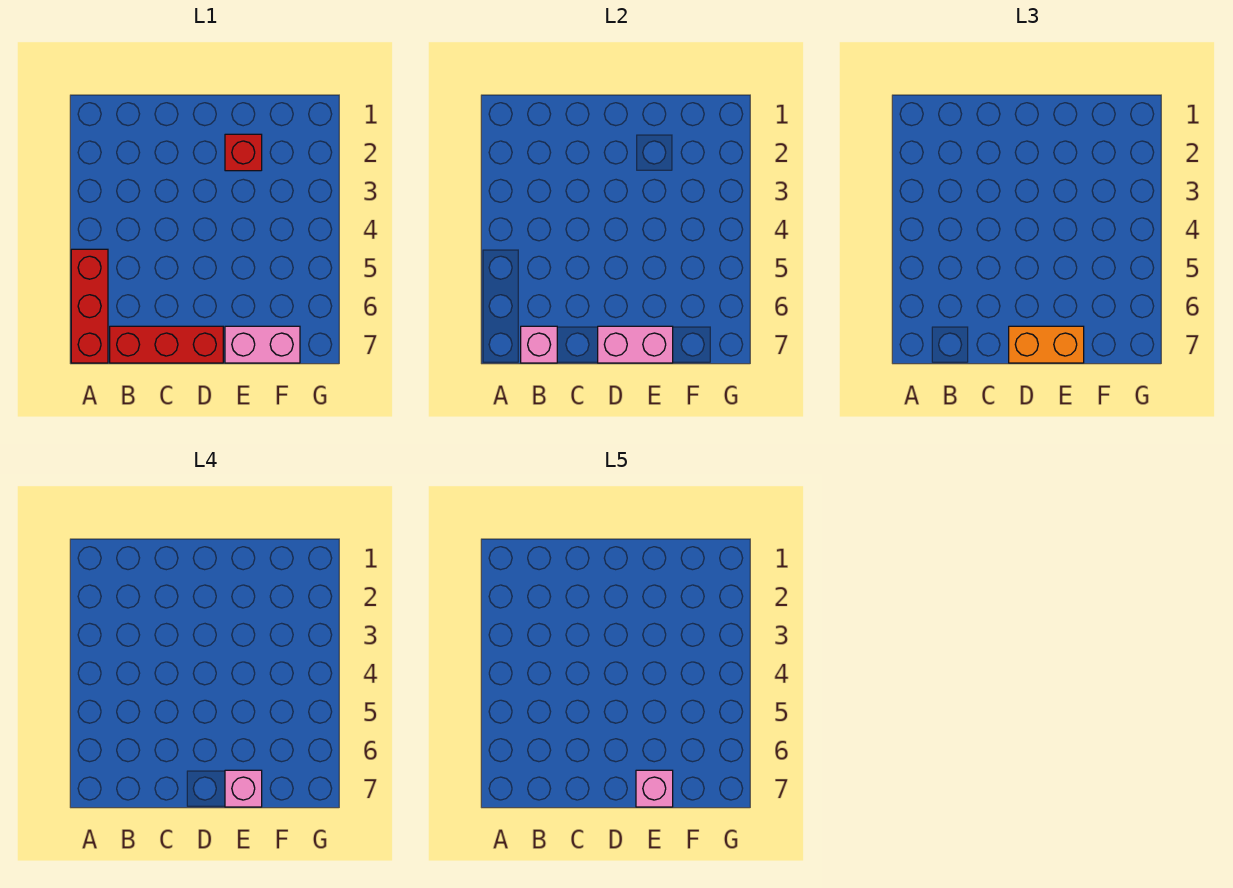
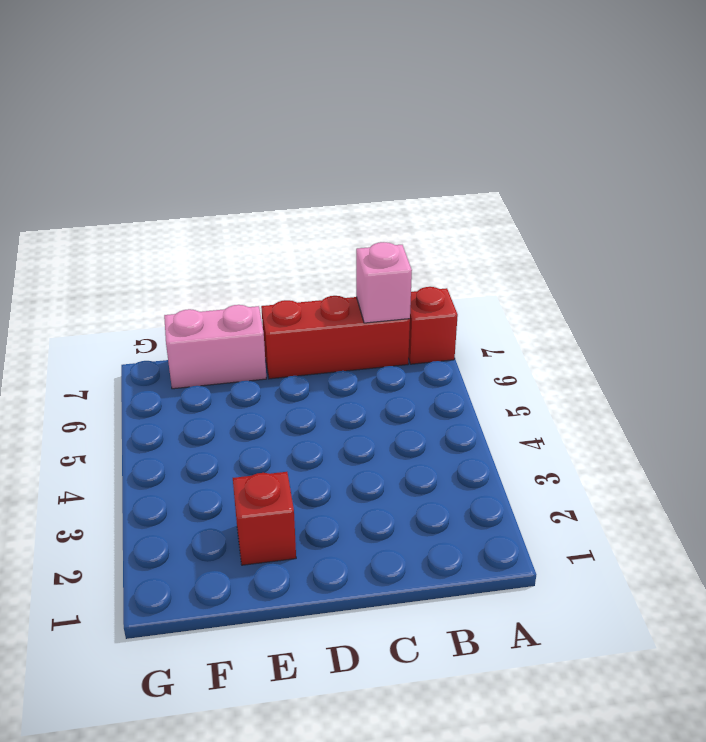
red brick A7 level 1 -> red brick A5:A7 level 1
none -> pink brick D7:E7 level 2
none -> orange brick D7:E7 level 3

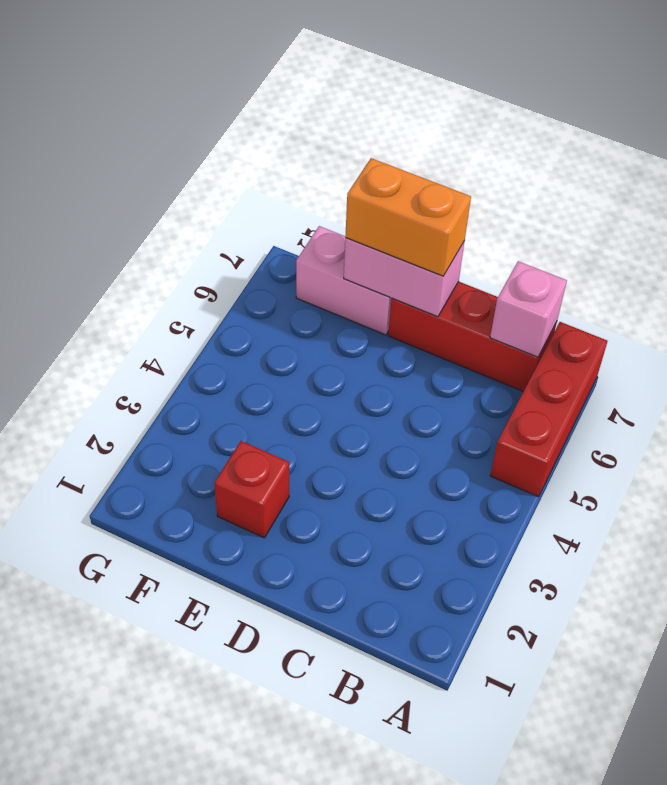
none -> pink brick E7 level 4
none -> pink brick E7 level 5

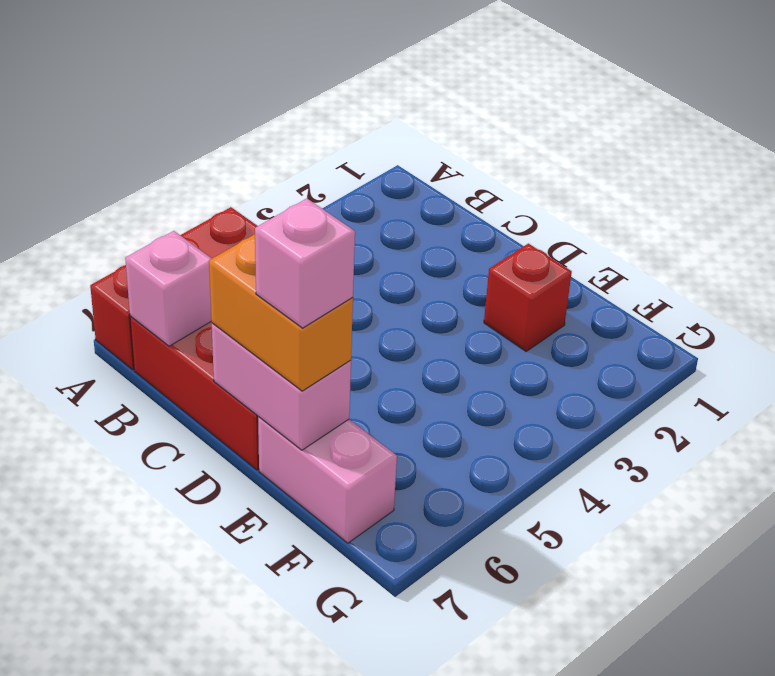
none -> pink brick E7 level 5

